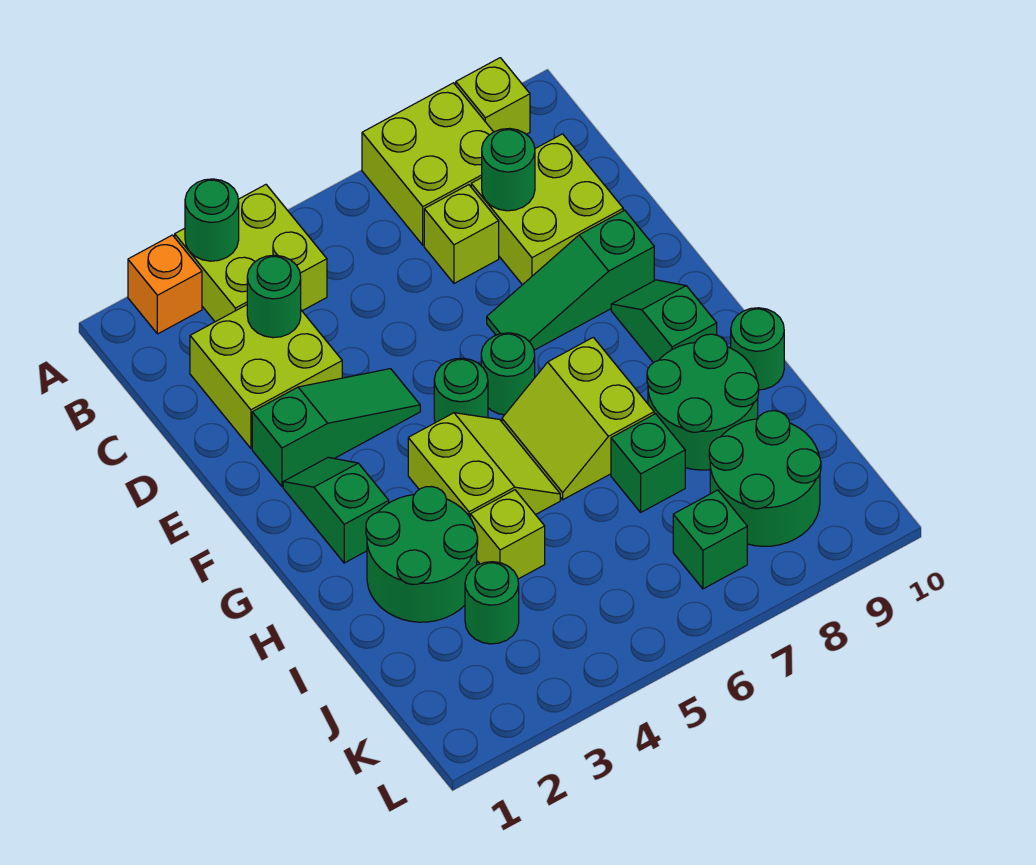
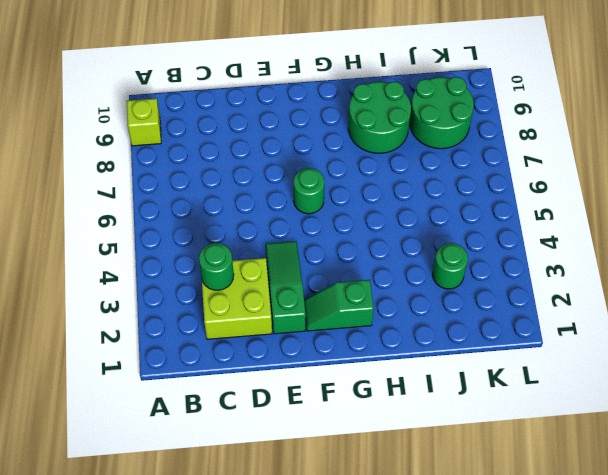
none -> orange brick A2 level 1
none -> lime brick A3:B4 level 1
none -> lime brick A7:B8 level 1

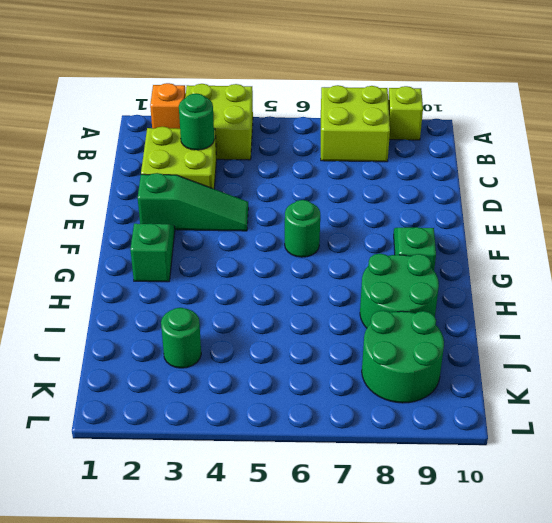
none -> lime brick C7 level 1
none -> lime brick C8:D9 level 1
none -> green slope E7:E9 level 1 top 9

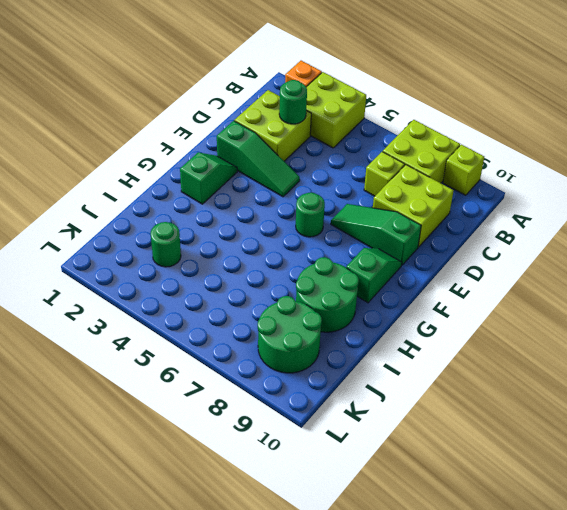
none -> green round brick F5 level 1
none -> lime slope G4:H5 level 1 top 4
none -> lime slope G6:H7 level 1 top 7

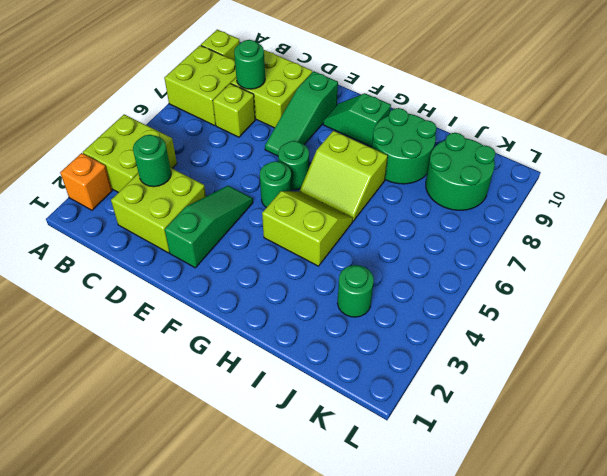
none -> green slope F2:G2 level 1 top G
none -> green round brick H2:I3 level 1
none -> green round brick H10 level 1

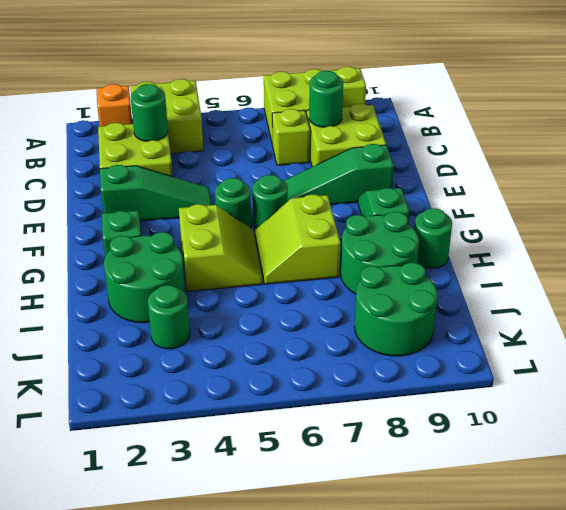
none -> lime brick I4 level 1
none -> green brick I7 level 1
none -> green brick K7 level 1

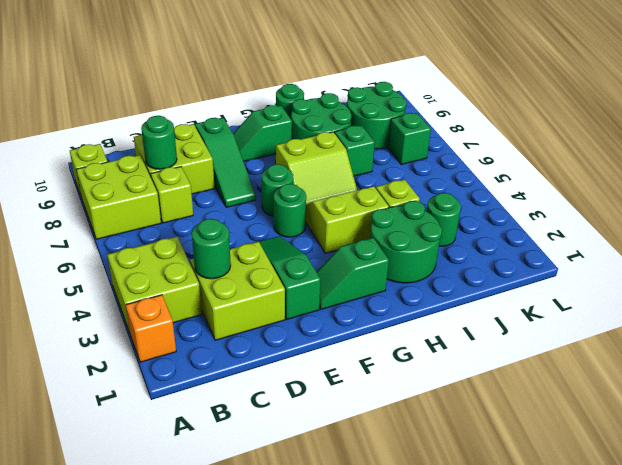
none -> green round brick A3 level 2

